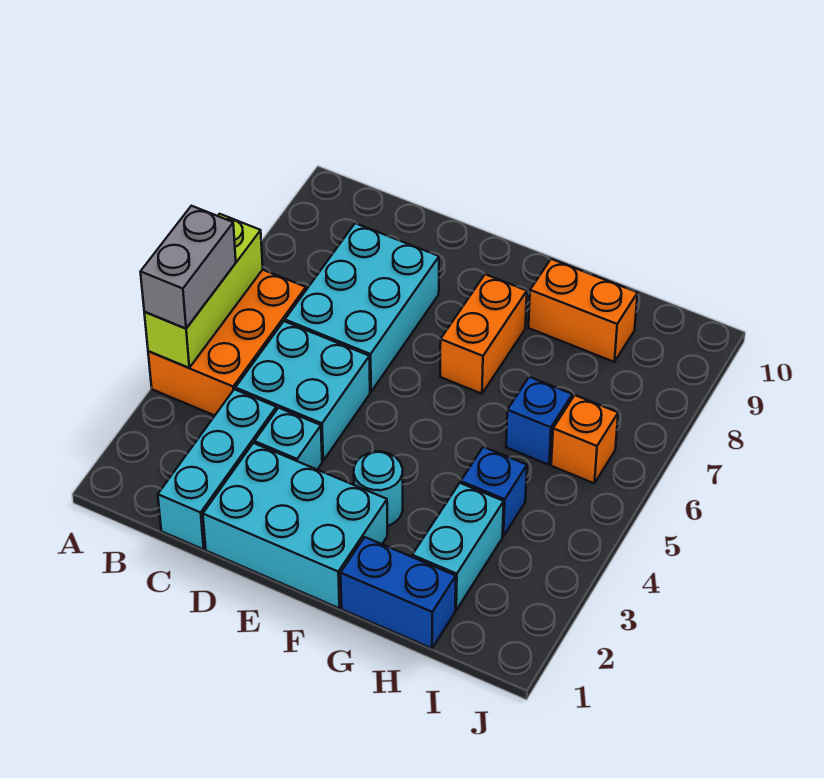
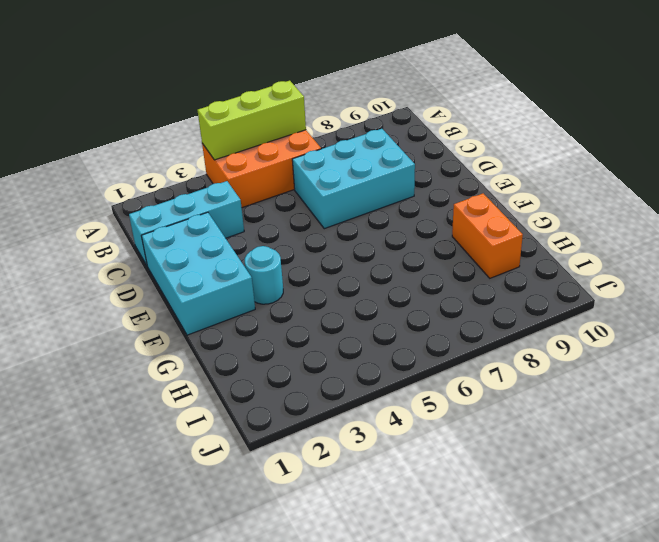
none -> cyan brick C4:D5 level 1
none -> cyan brick D3 level 1
none -> orange brick F7:F8 level 1

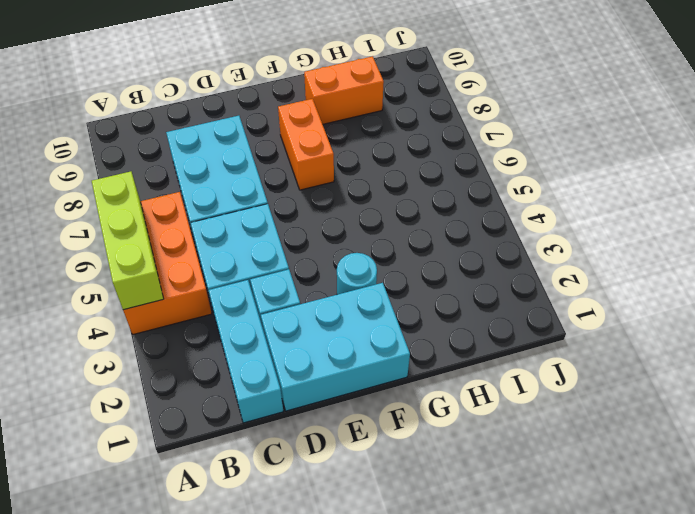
none -> blue brick G1:H1 level 1
none -> cyan brick H2:H3 level 1
none -> blue brick H4 level 1

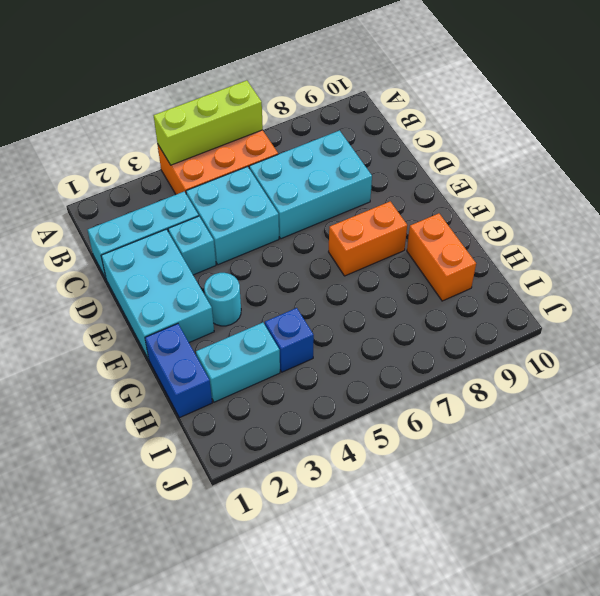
none -> blue brick H6 level 1
none -> orange brick I6 level 1
none -> grey brick A4:A5 level 3

